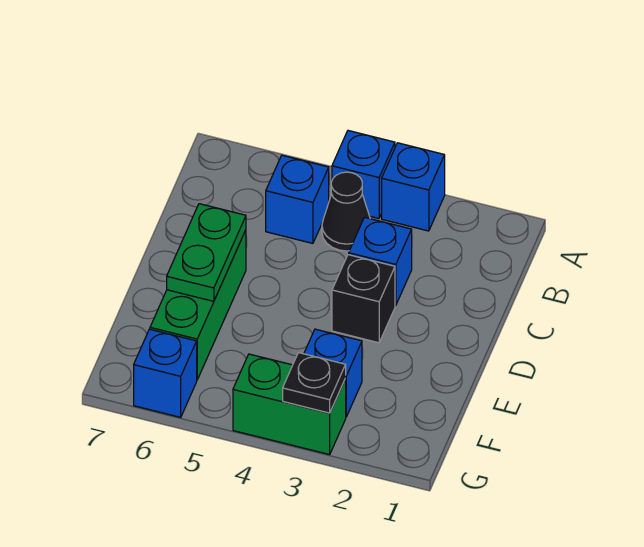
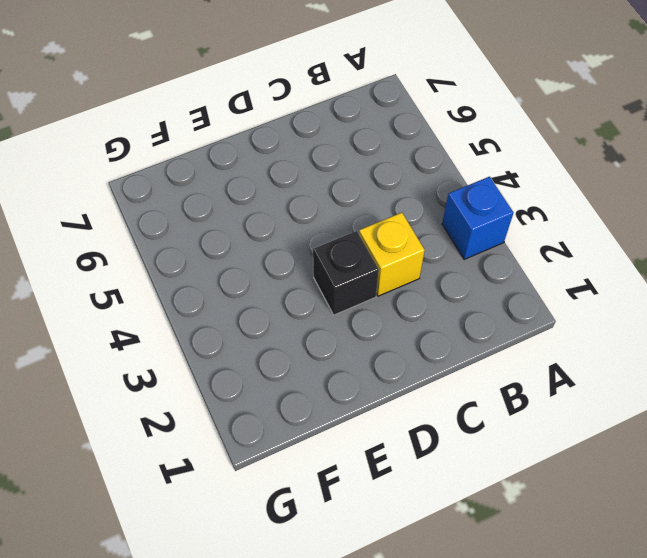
yellow brick C3 level 1 -> blue brick C3 level 1
none -> blue brick A4 level 1
none -> black cone B4 level 1
none -> blue brick B5 level 1

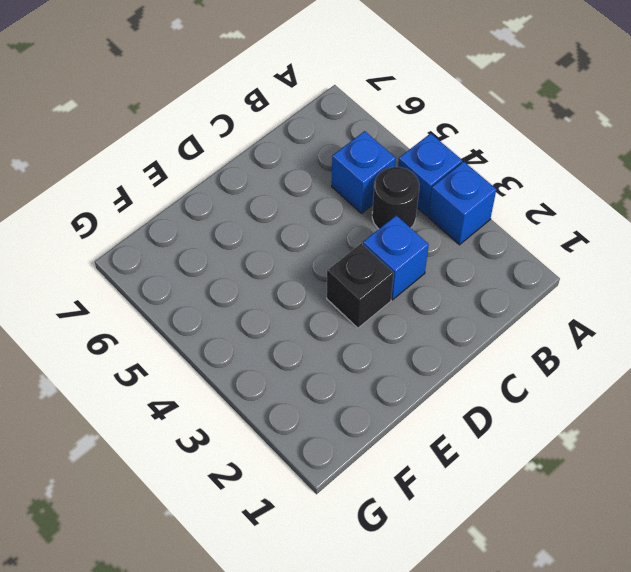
black round brick B4 level 1 -> black cone B4 level 1
none -> green brick D6:F6 level 1
none -> blue brick F3 level 1
none -> green brick G3:G4 level 1

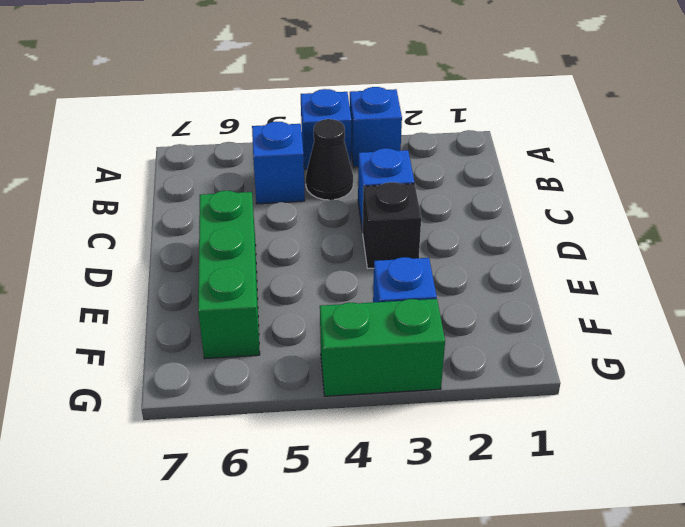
none -> blue brick G6 level 1
none -> green plate D6:E6 level 2
none -> black plate G3 level 2

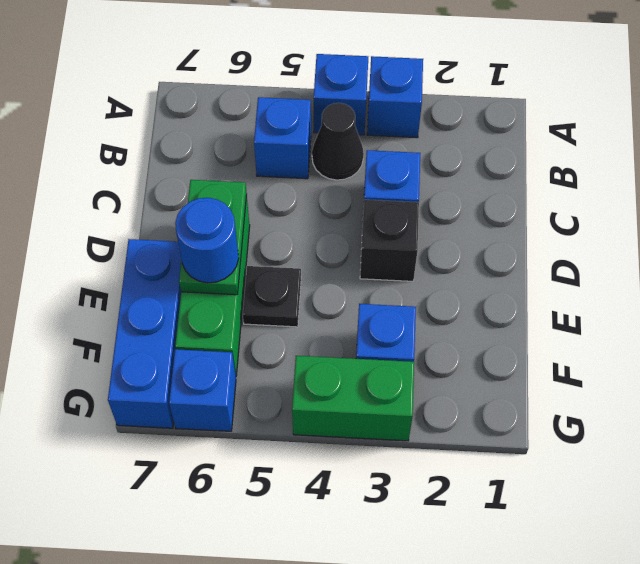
black plate E5 level 1 -> black plate G3 level 2
blue round brick E6 level 3 -> none
blue brick E7:G7 level 1 -> none

